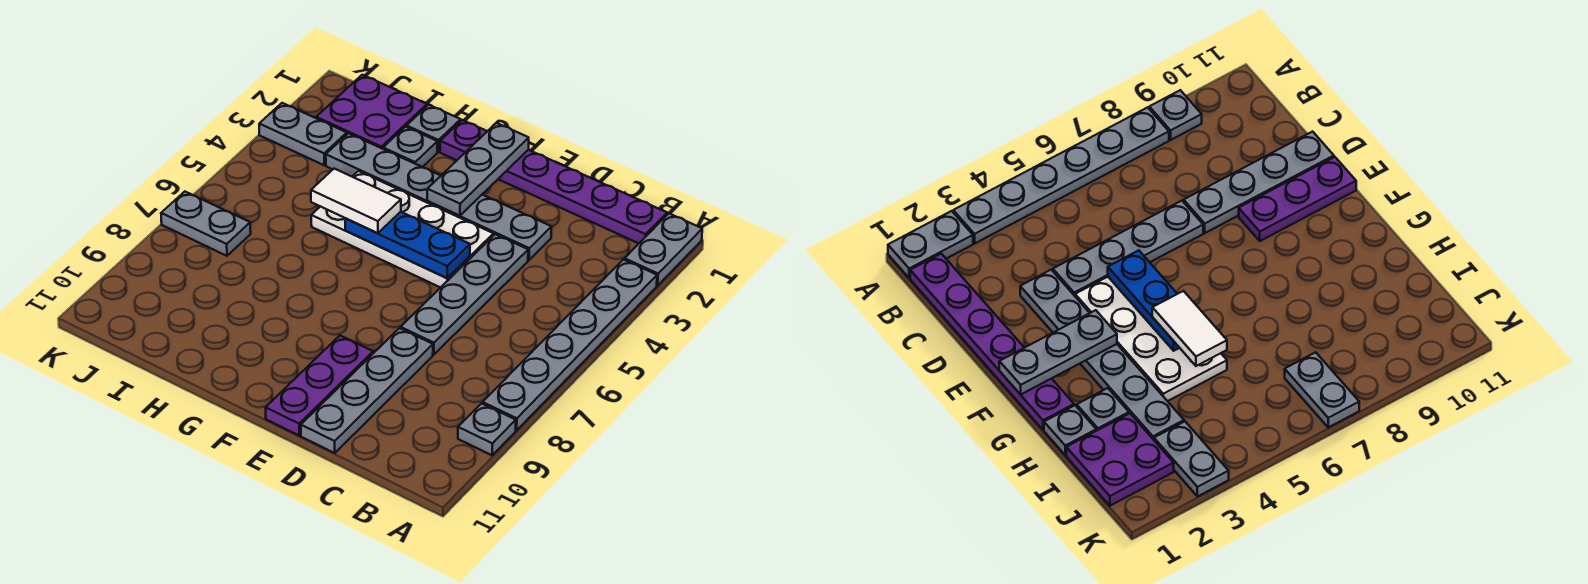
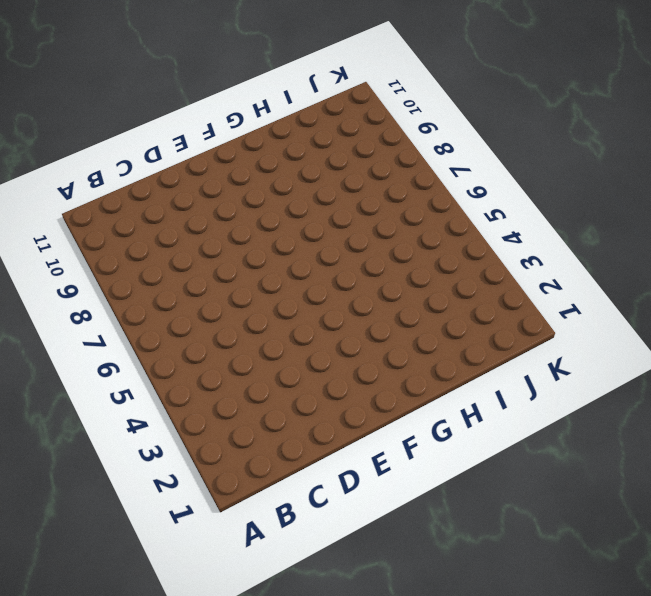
none -> grey plate A1:A2 level 1
none -> grey plate A3:A8 level 1
none -> grey plate A9 level 1

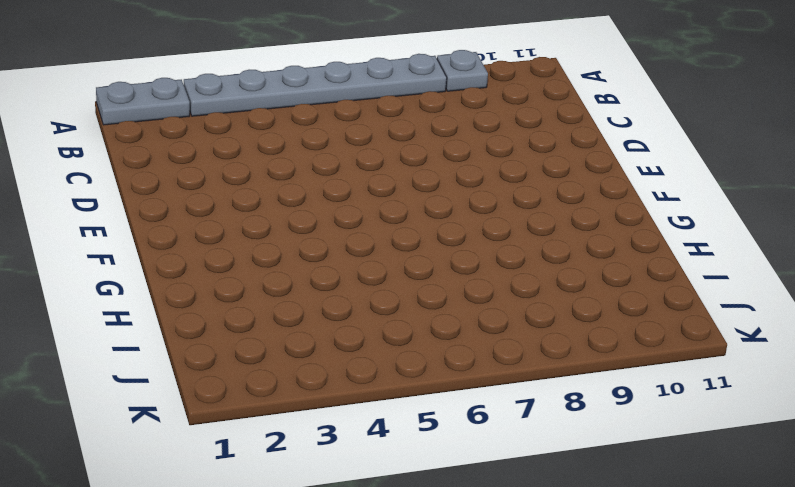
none -> purple plate B1:G1 level 1
none -> grey plate D3:I3 level 1
none -> grey plate D4:D7 level 1

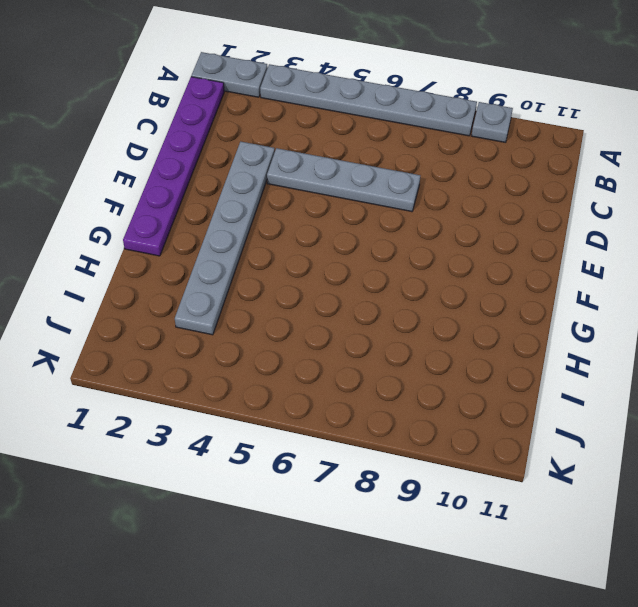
none -> grey plate D8:D11 level 1
none -> white plate E4:H5 level 1
none -> purple plate E9:E11 level 1

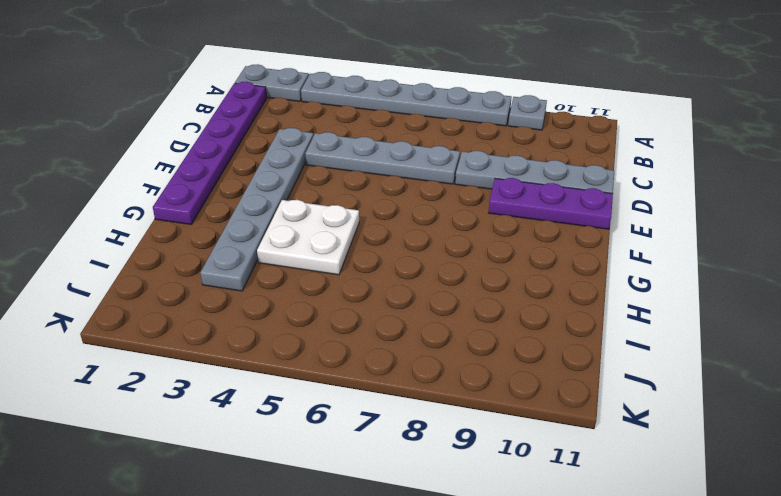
white plate G4:H5 level 1 -> white plate E4:H5 level 1
none -> grey plate H1 level 1
none -> grey plate H2 level 1
none -> purple plate I1:J2 level 1

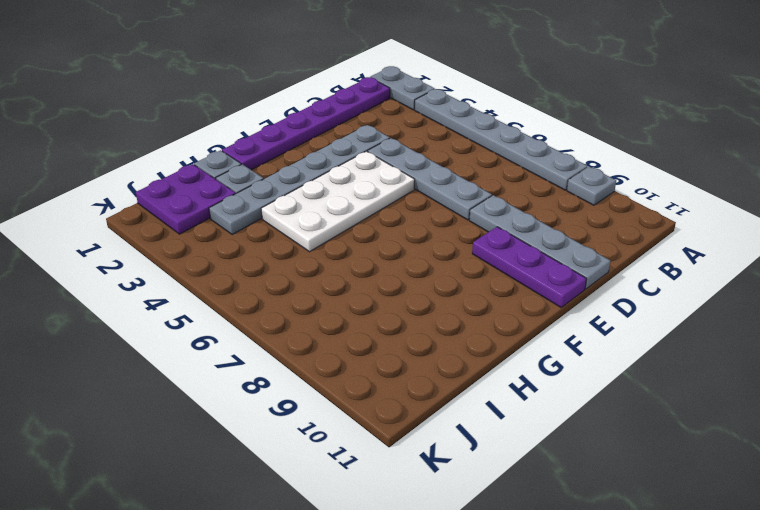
none -> grey plate J3:K3 level 1
none -> grey plate J7:K7 level 1
none -> blue plate E5:G5 level 2

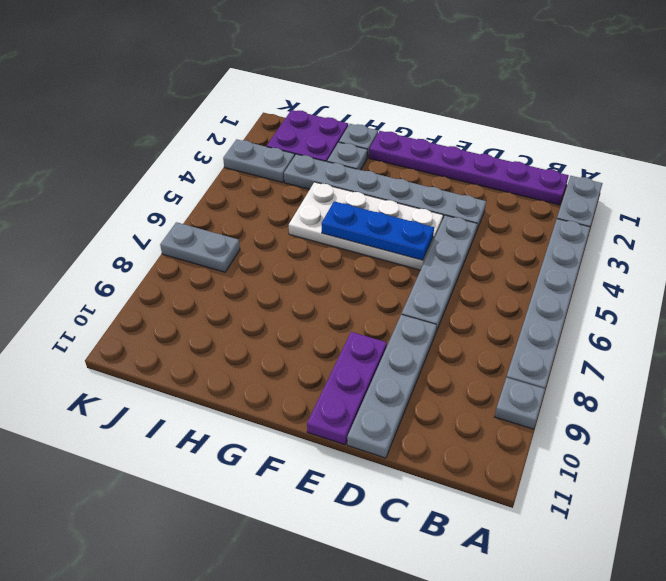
none -> grey plate F1:F3 level 2
none -> white tile G5:H5 level 3

